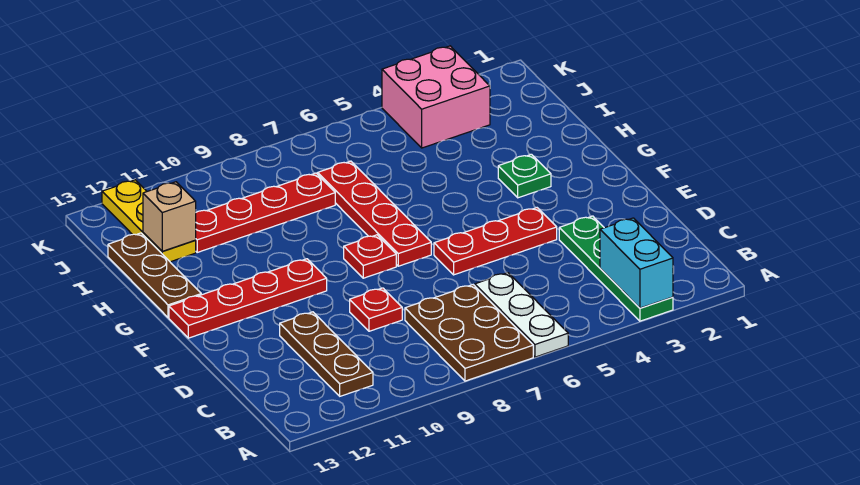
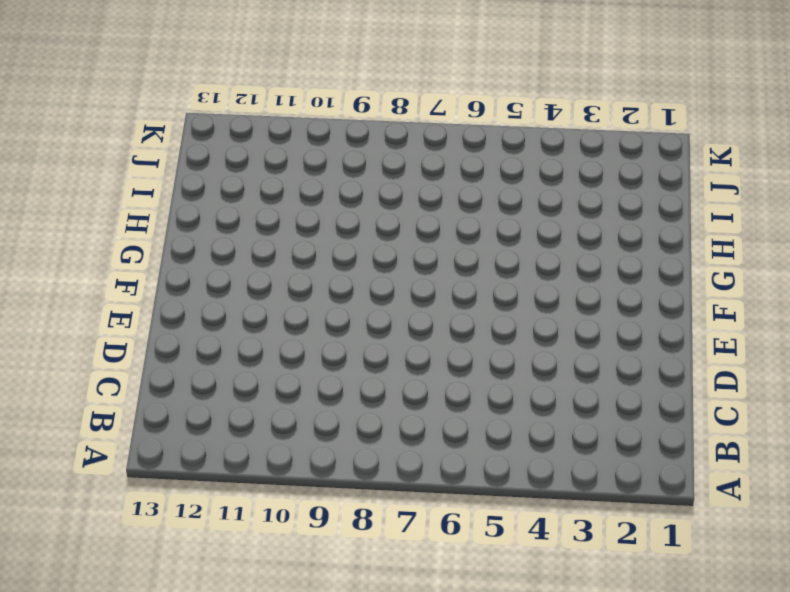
none -> green plate A3:D3 level 1
none -> white plate A6:C6 level 1
none -> brown plate A7:C8 level 1

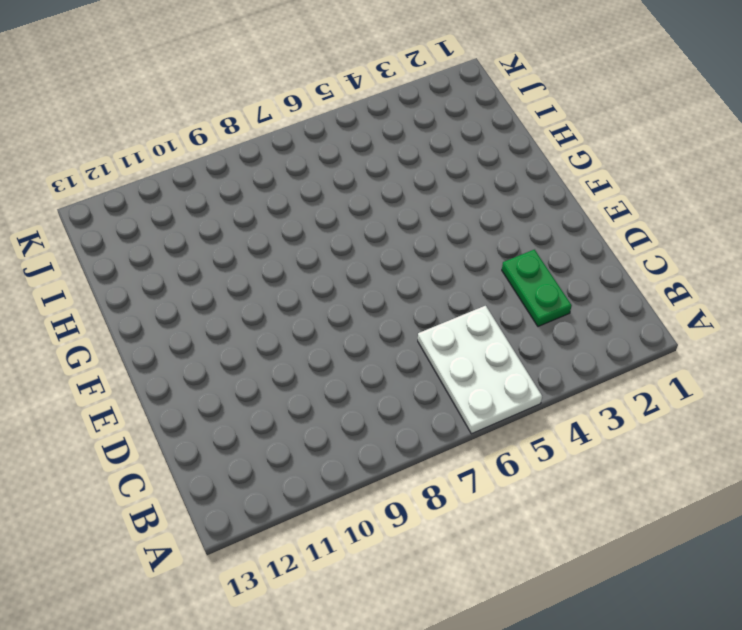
white plate A5:C6 level 1 -> white plate A6:C6 level 1
green plate C3:D3 level 1 -> green plate A3:D3 level 1
none -> brown plate A7:C8 level 1
none -> brown plate B11:D11 level 1
none -> red plate D9 level 1

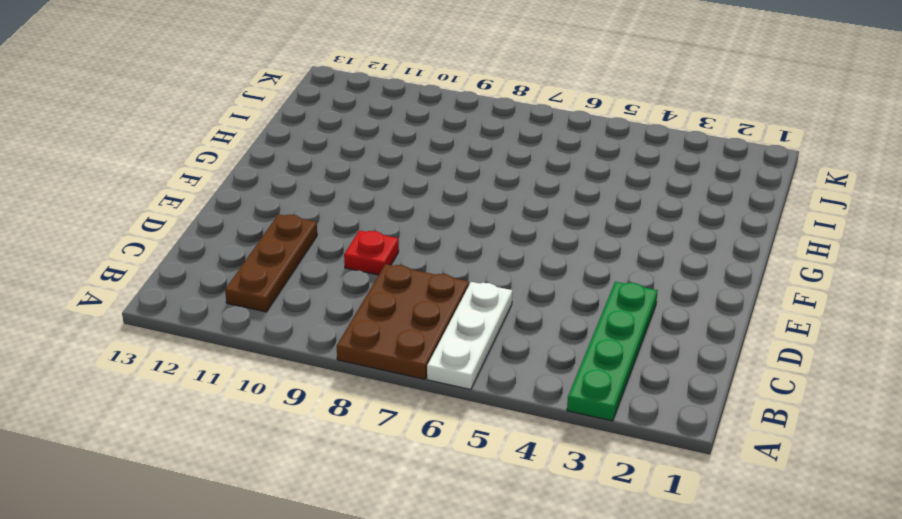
none -> red plate E4:E6 level 1
none -> red plate F7:I7 level 1
none -> red plate F8 level 1

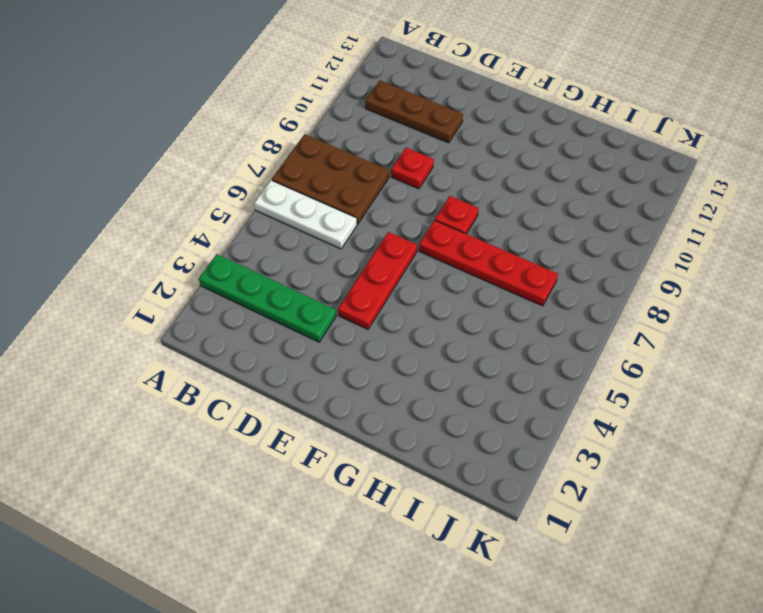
none -> red plate F10:F13 level 1
none -> green plate G3 level 1
none -> brown plate G13:I13 level 1

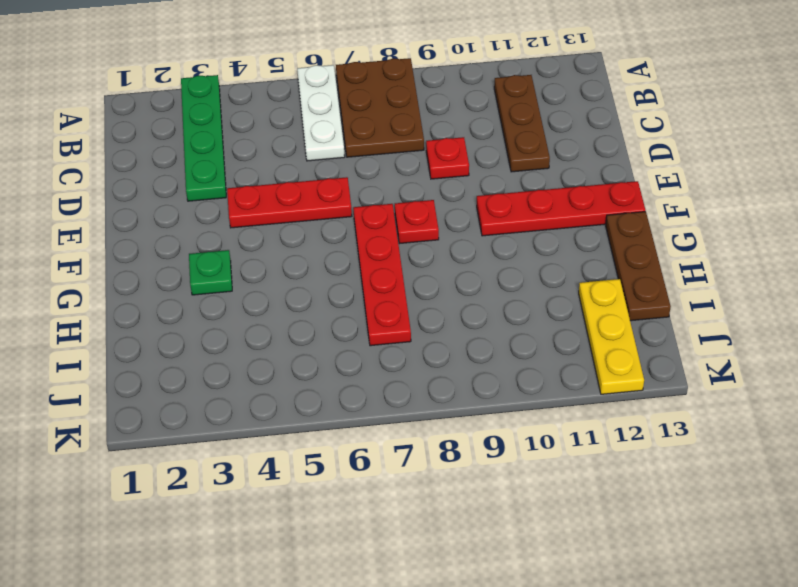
none -> red plate I8:I11 level 1
none -> pink brick J3:K4 level 1
none -> cyan brick A3:B3 level 2

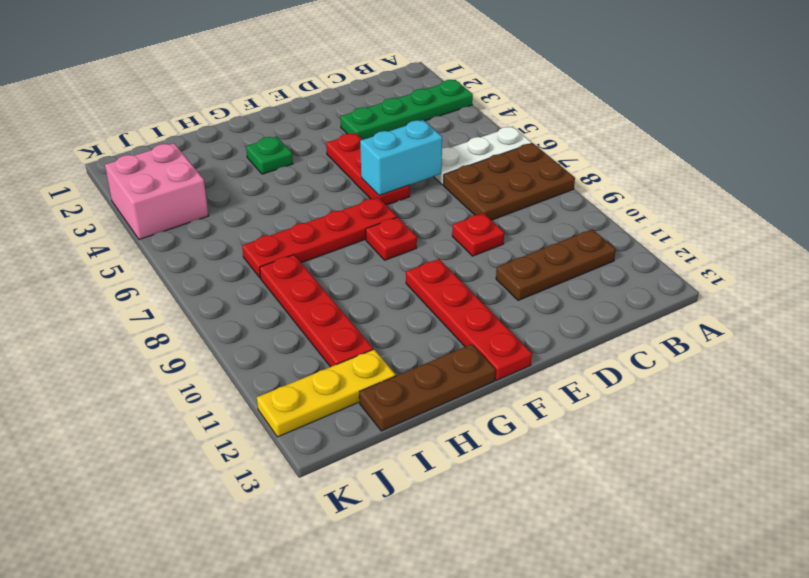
cyan brick D6:E6 level 2 -> cyan brick A3:B3 level 2
none -> tan brick I12 level 2

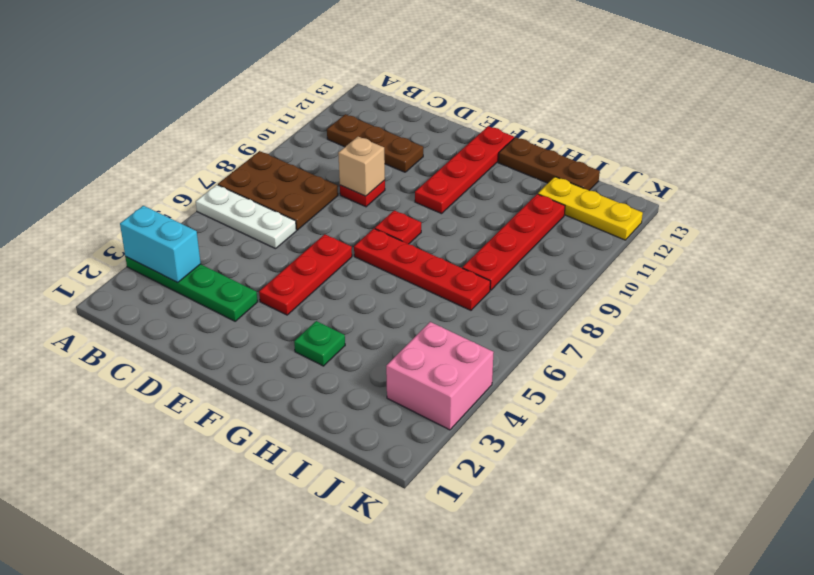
tan brick D9 level 2 -> tan brick I12 level 2

